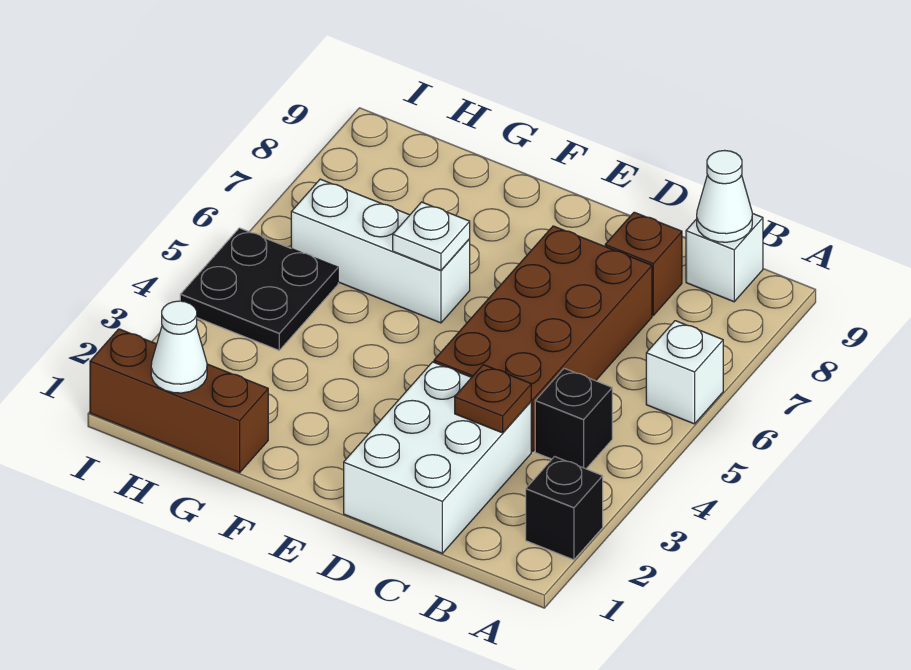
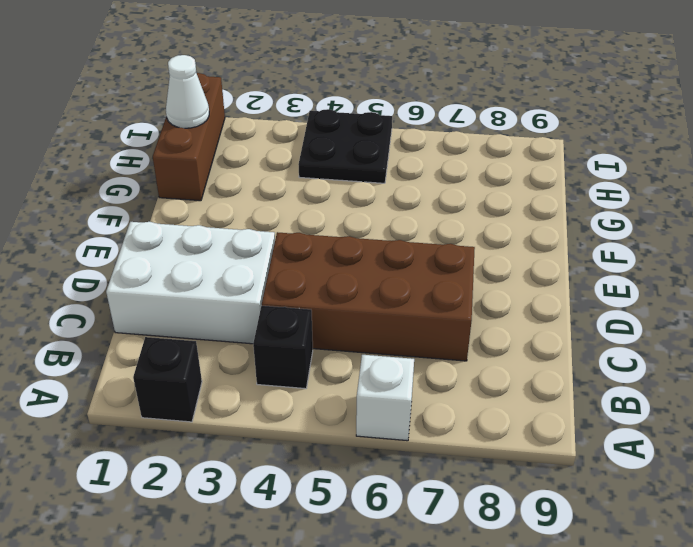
none -> white brick B9 level 1
none -> brown brick C8 level 1
none -> white brick F6:H6 level 1

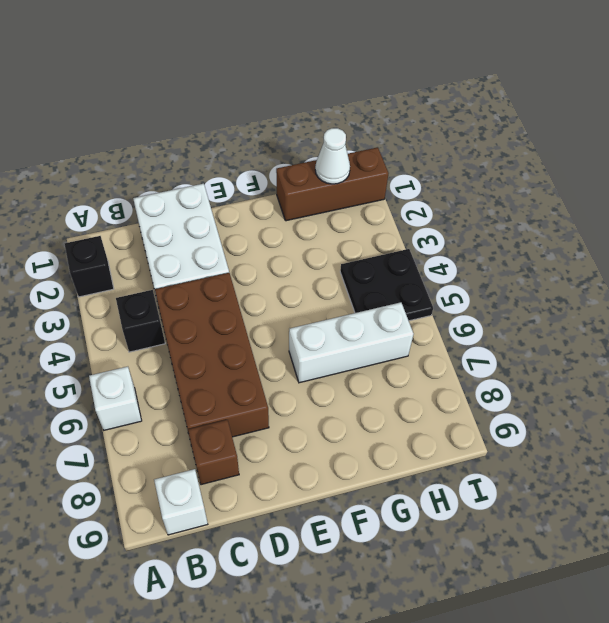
none -> white cone B9 level 2
none -> brown plate C3 level 2
none -> white plate F6 level 2

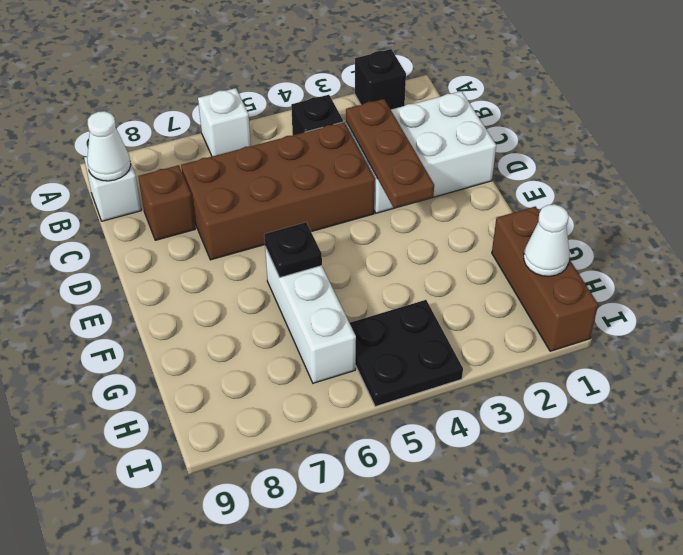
brown plate C3:E3 level 2 -> brown plate C3 level 2
black plate F6 level 2 -> white plate F6 level 2

